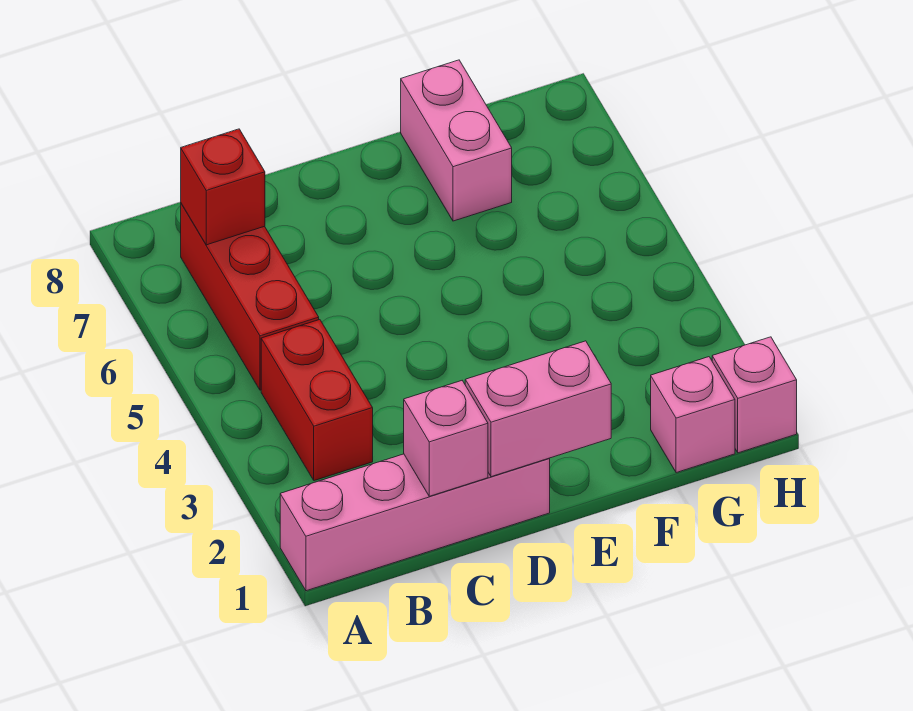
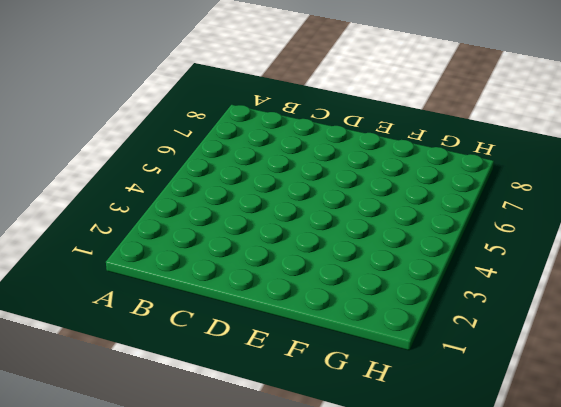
none -> pink brick A1:D1 level 1
none -> red brick B3:B4 level 1

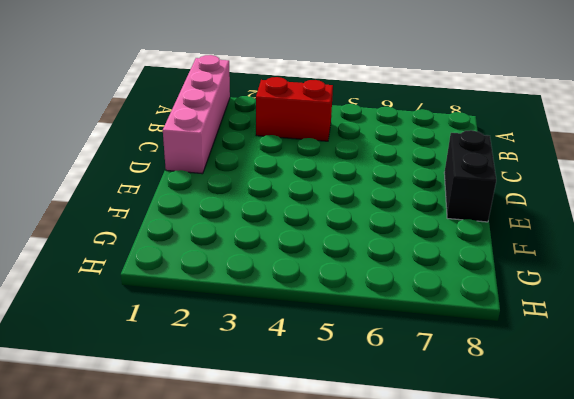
black brick D8:E8 level 1 -> none
none -> red brick B5:B7 level 1
none -> pink brick F7:F8 level 1

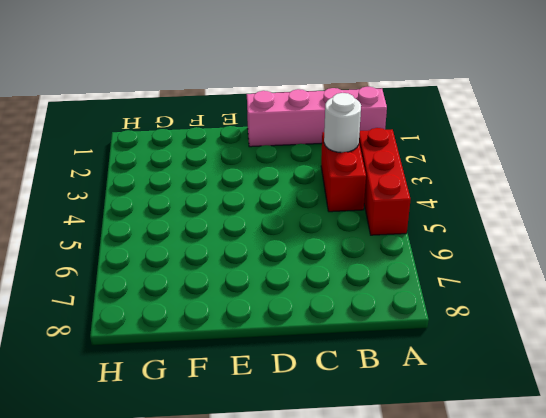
red brick A3:A5 level 1 -> red brick B5:B7 level 1
white round brick B3 level 2 -> none
none -> pink brick F7:F8 level 1
none -> pink brick G1 level 1

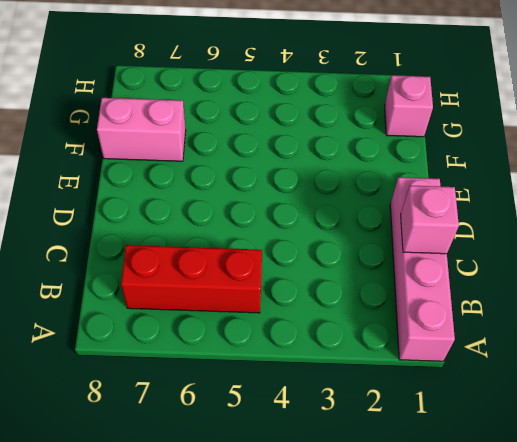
none -> red brick B3:B4 level 1
none -> pink brick H1 level 1

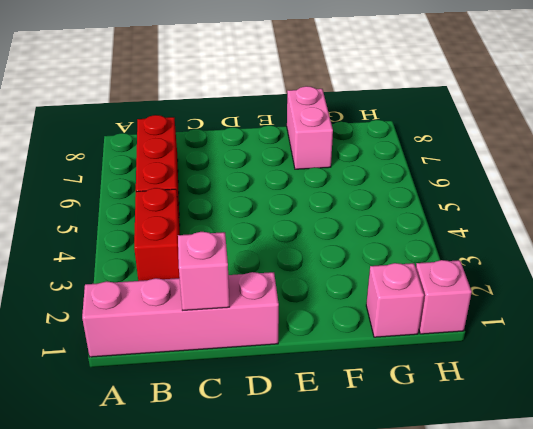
none -> red brick B7 level 2
none -> pink brick D1:E1 level 2

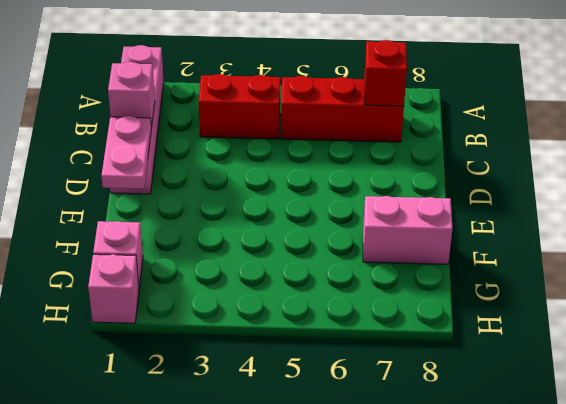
pink plate D1:E1 level 2 -> pink brick D1:E1 level 2

